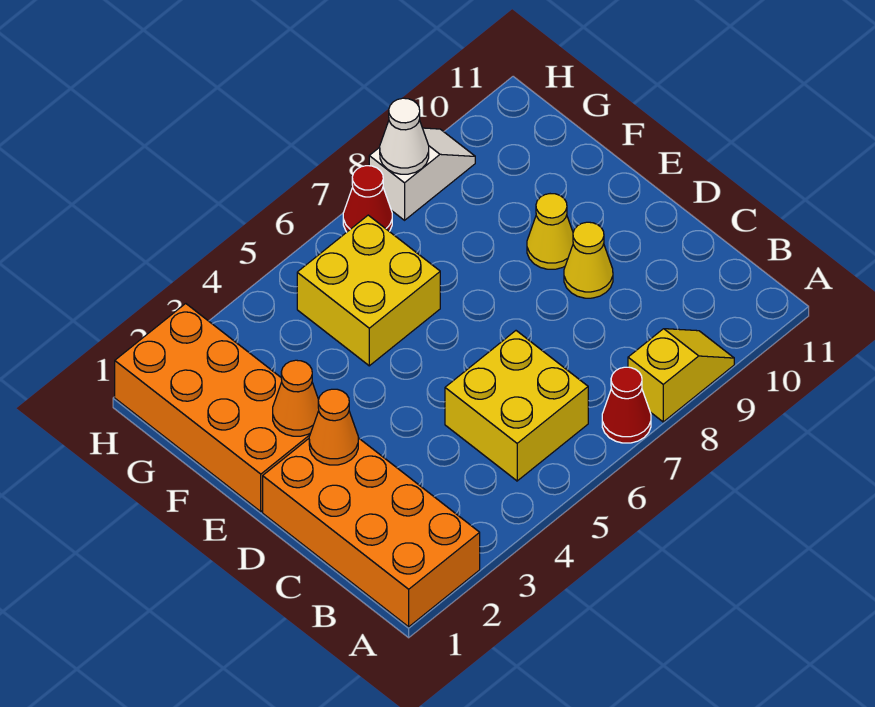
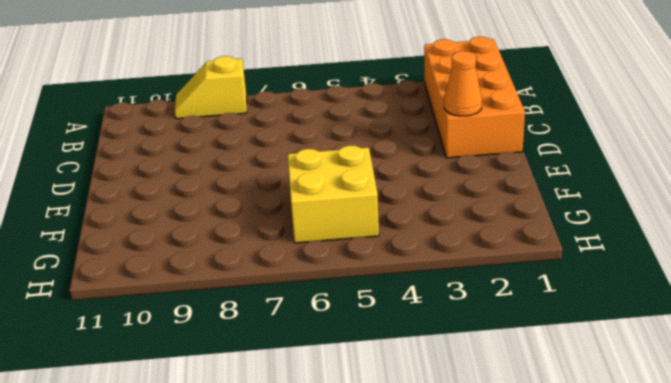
none -> red cone A7 level 1
none -> yellow brick B5:C6 level 1
none -> yellow cone D9 level 1

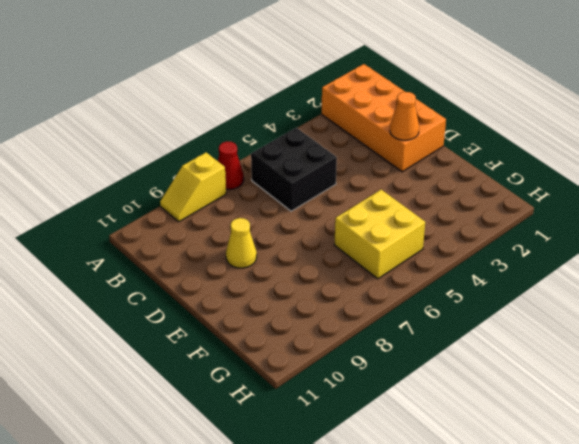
black brick B5:C6 level 1 -> yellow brick B5:C6 level 1
none -> orange brick E1:H2 level 1
none -> yellow cone E9 level 1
none -> red cone H7 level 1

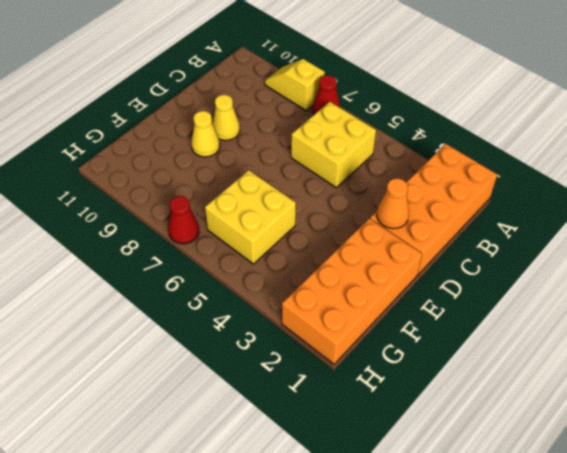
none -> white slope H8:H9 level 1 top 8
none -> orange cone E2 level 2
none -> white cone H8 level 2

